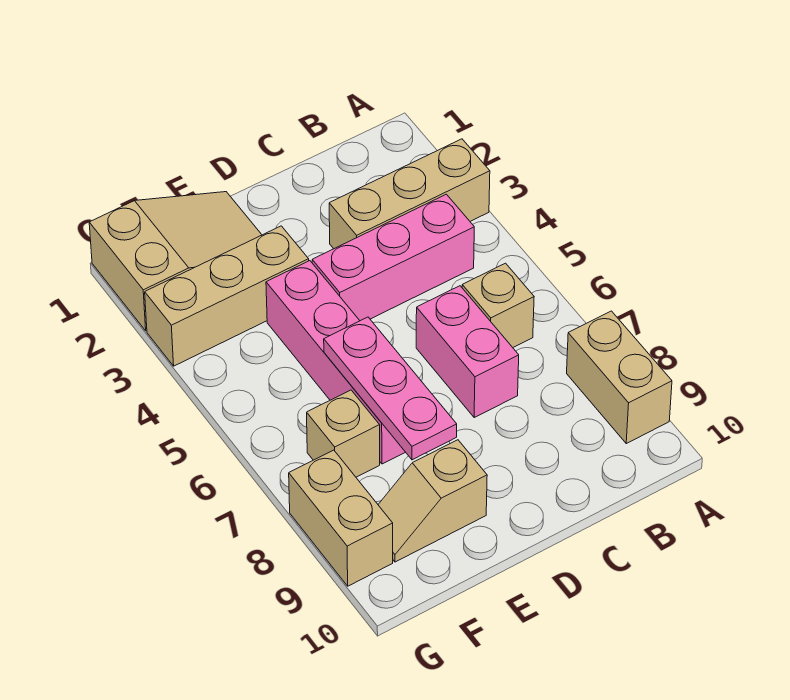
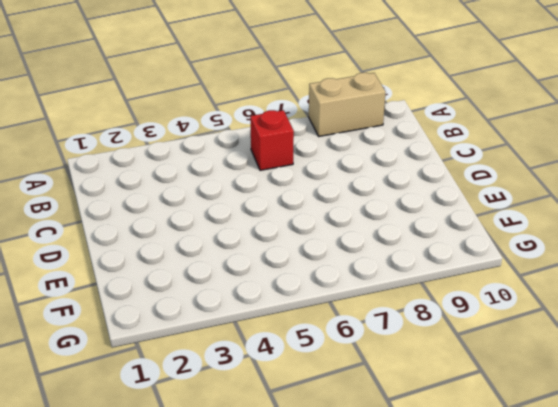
red brick B6 level 1 -> tan brick B6 level 1
none -> tan brick A3:C3 level 1
none -> pink brick B4:D4 level 1
none -> pink brick C6:C7 level 1

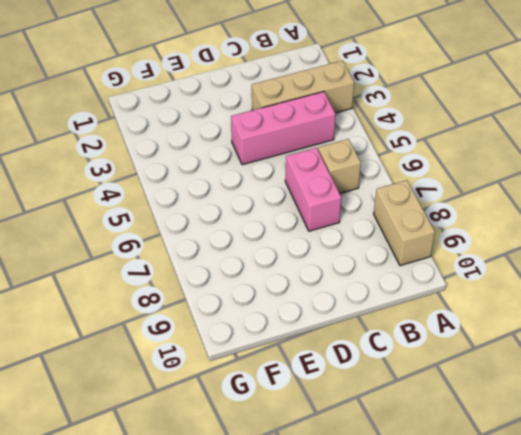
none -> tan slope E1:G2 level 1 top G
none -> tan brick E3:G3 level 1
none -> pink brick E4:E7 level 1

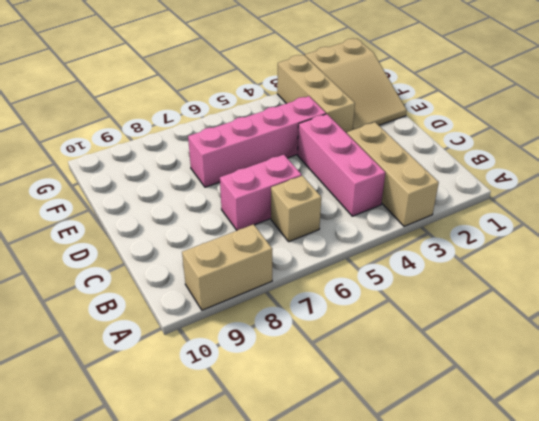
none -> tan slope E9:F9 level 1 top E
none -> tan brick F7 level 1
none -> tan brick G8:G9 level 1

